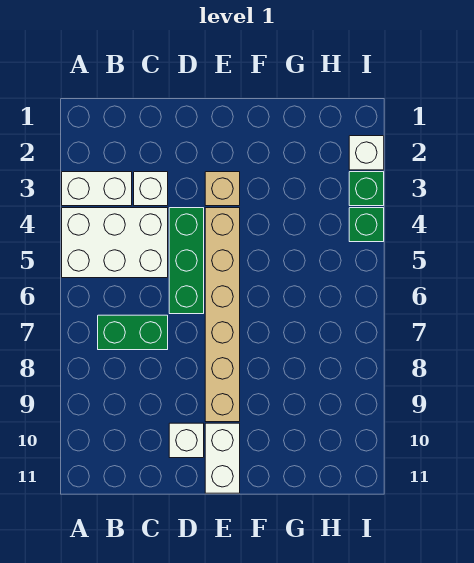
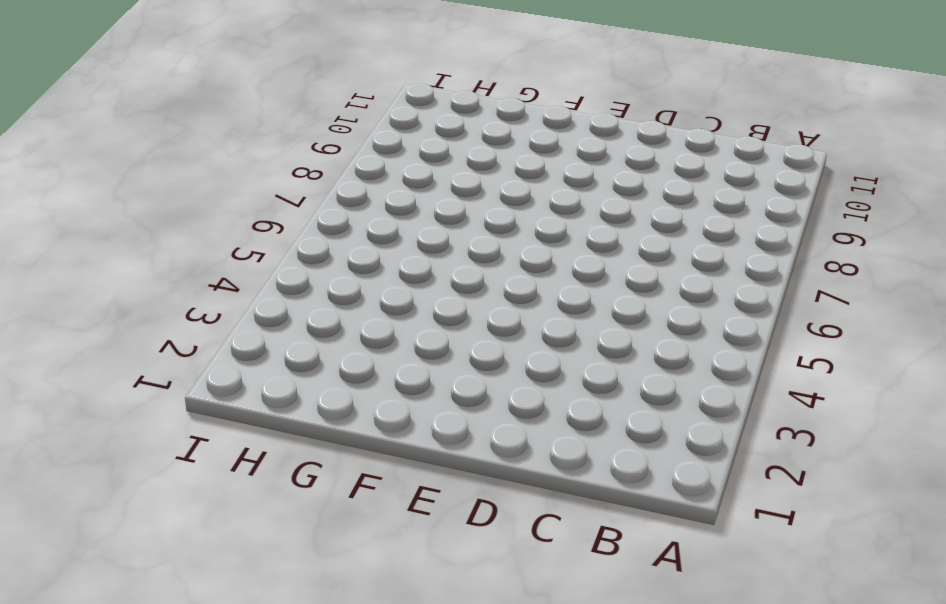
none -> white brick A3:B3 level 1
none -> white brick A4:C5 level 1
none -> green brick B7:C7 level 1

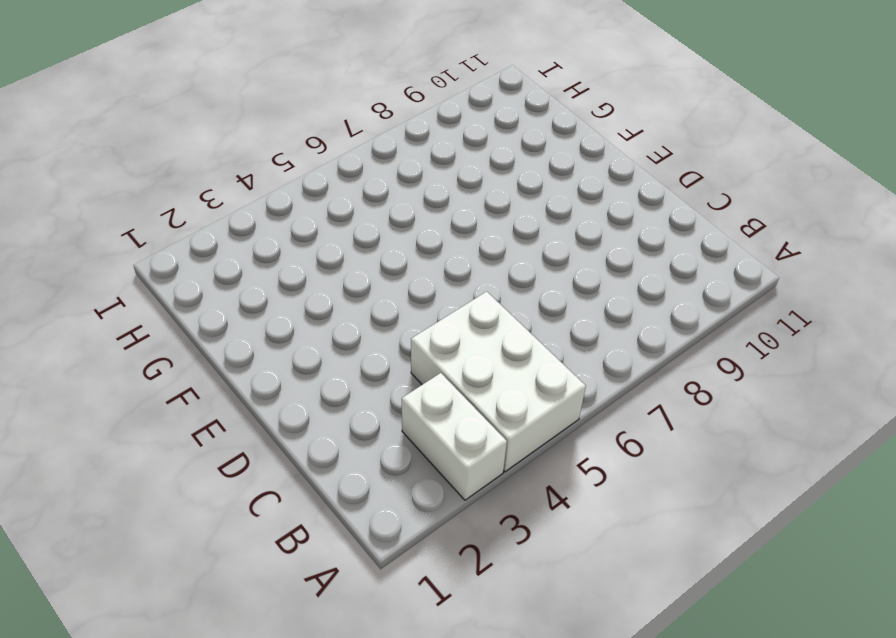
none -> green brick B7:C7 level 1
none -> white brick C3 level 1
none -> green brick D4:D6 level 1

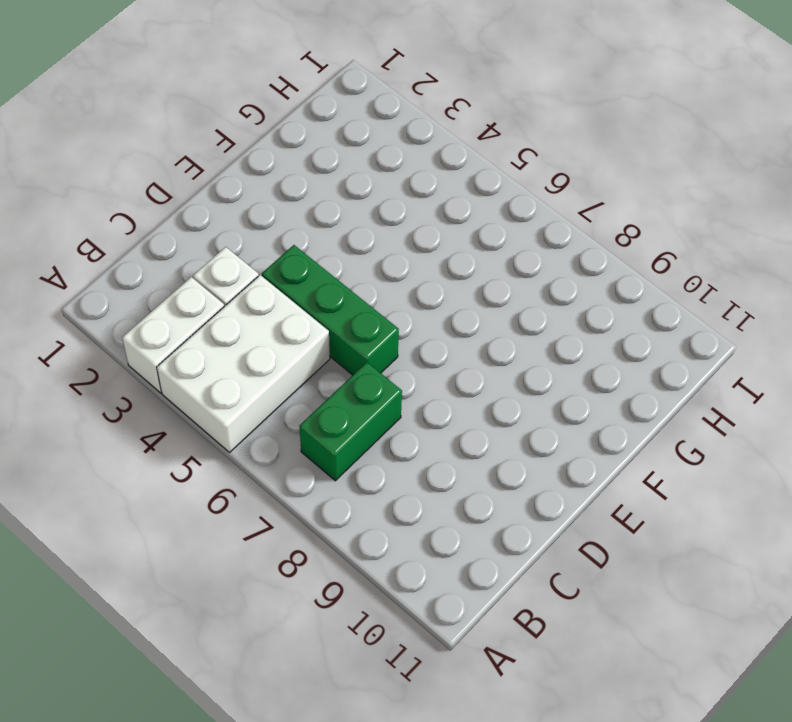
none -> white brick D10 level 1
none -> tan brick E3 level 1
none -> tan brick E4:E9 level 1

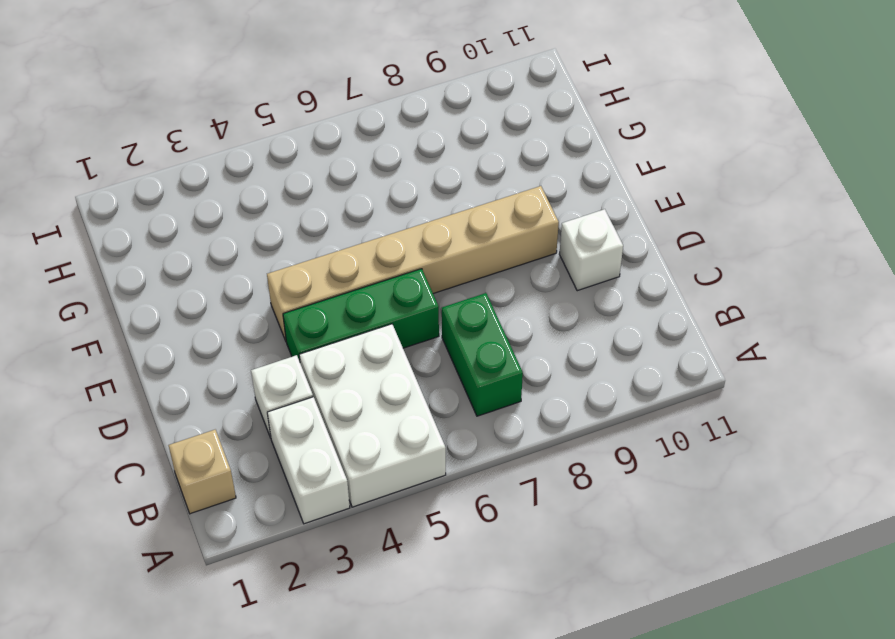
tan brick B1 level 1 -> tan brick E3 level 1
none -> white brick E10:E11 level 1
none -> white brick I2 level 1
none -> green brick I3 level 1

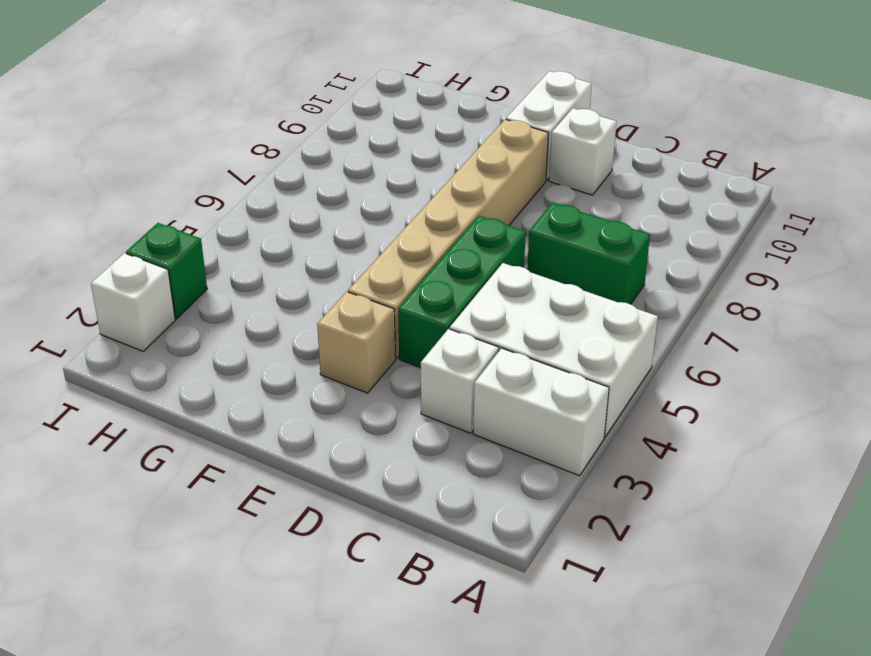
none -> green brick I4 level 1

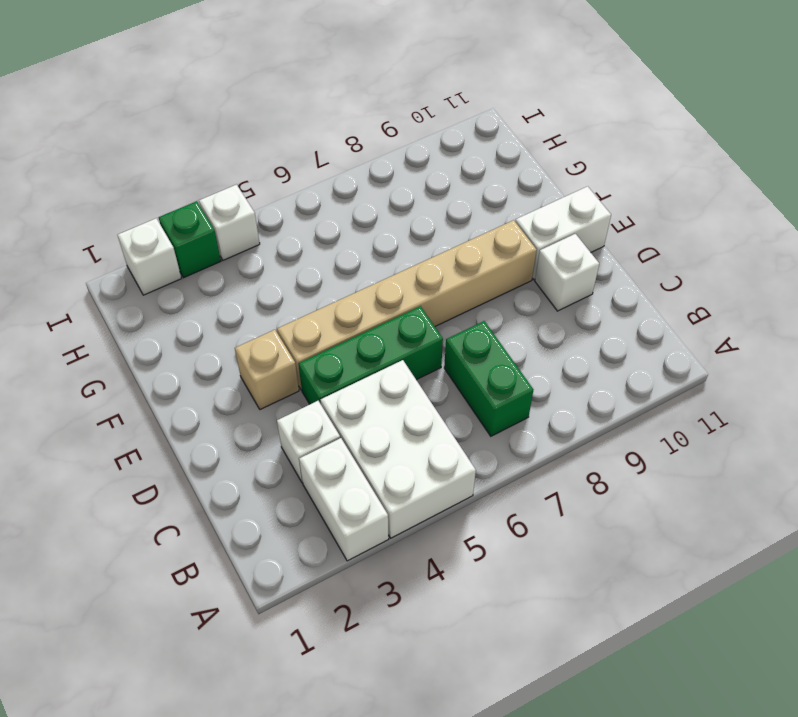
white brick I4 level 1 -> green brick I4 level 1

